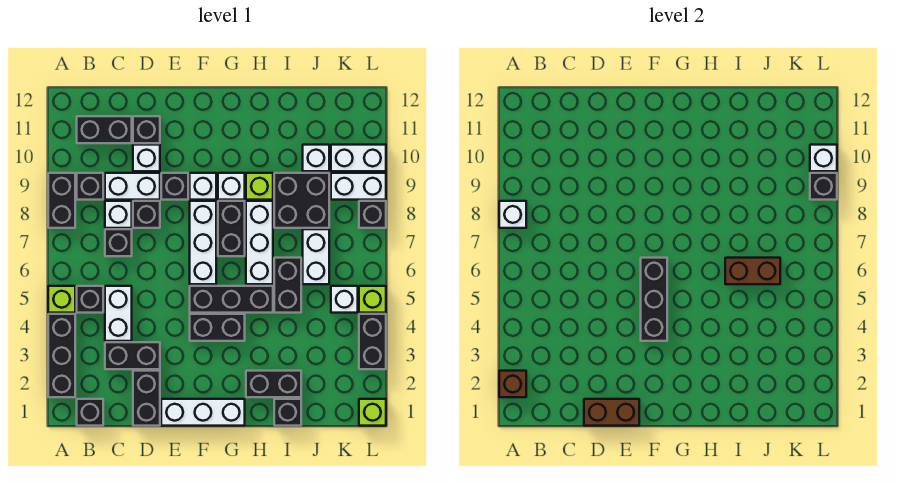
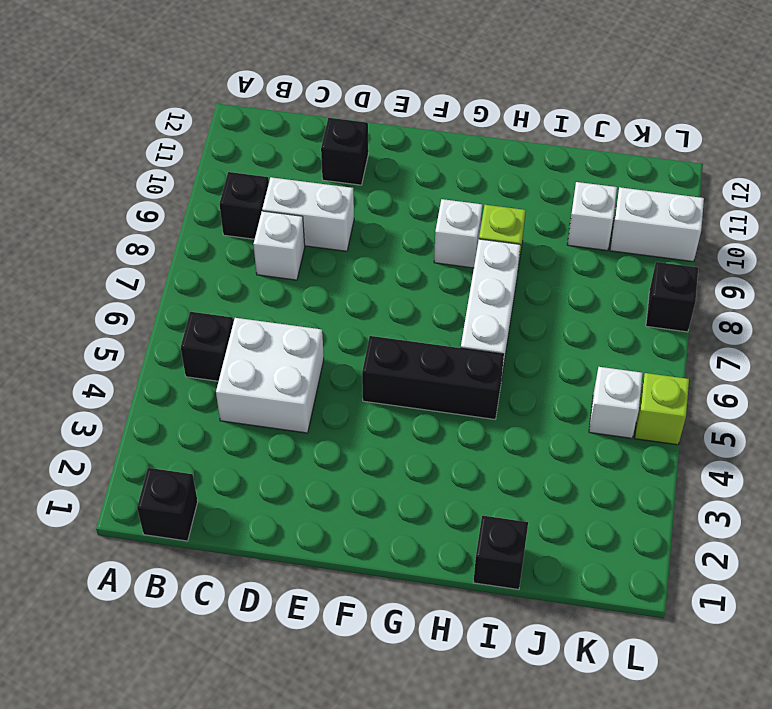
white brick C4:D5 level 1 -> white brick C4:C5 level 1
none -> black brick A2:A4 level 1
none -> lime brick A5 level 1
none -> black brick A8:A9 level 1
none -> black brick B11:C11 level 1

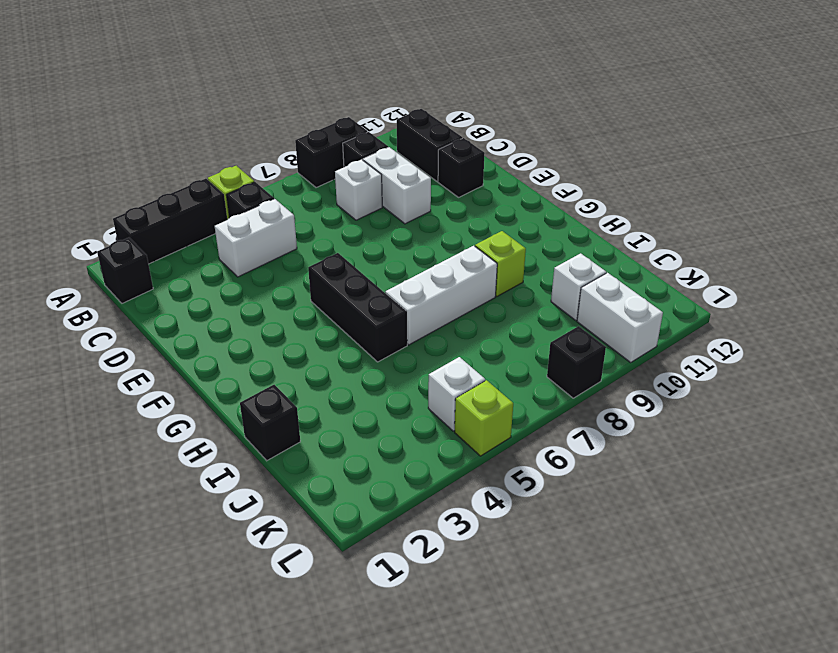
none -> black brick C3:D3 level 1
none -> black brick C7 level 1
none -> black brick D1:D2 level 1
none -> black brick D8 level 1

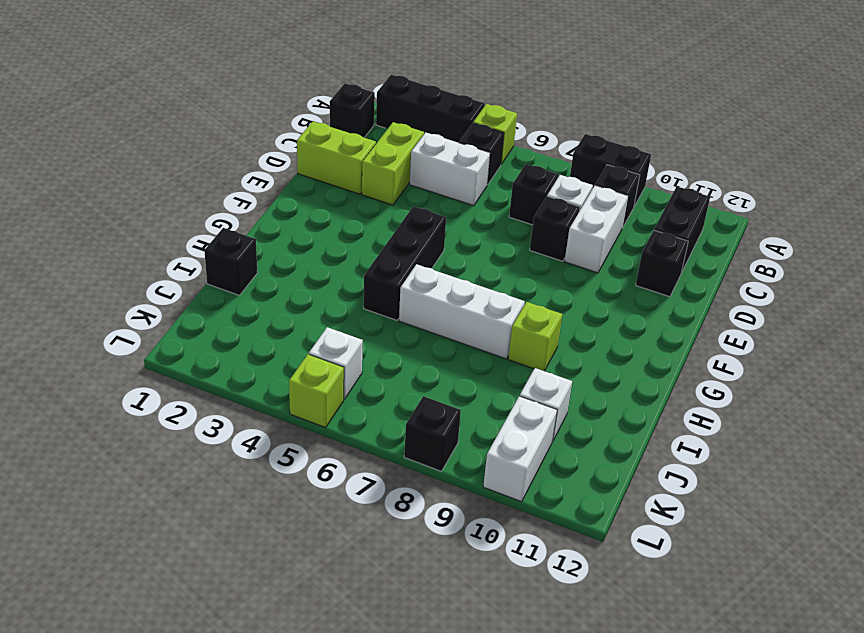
lime brick C3:D3 level 1 -> black brick C3:D3 level 1
lime brick D1:D2 level 1 -> black brick D1:D2 level 1
none -> white brick D10 level 1
none -> white brick E1:G1 level 1
none -> black brick E9 level 1
none -> black brick F4:G4 level 1

